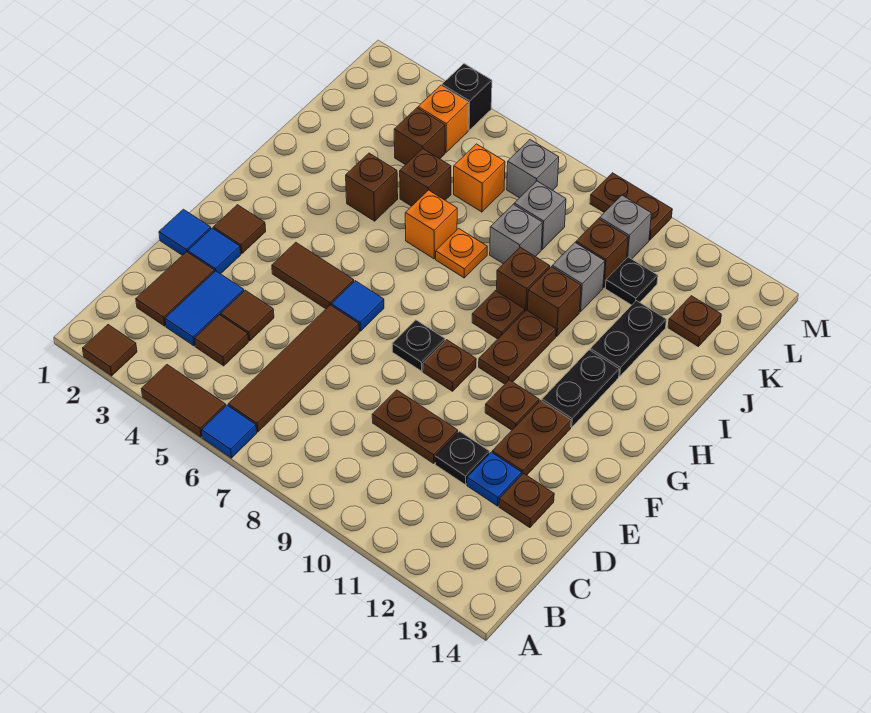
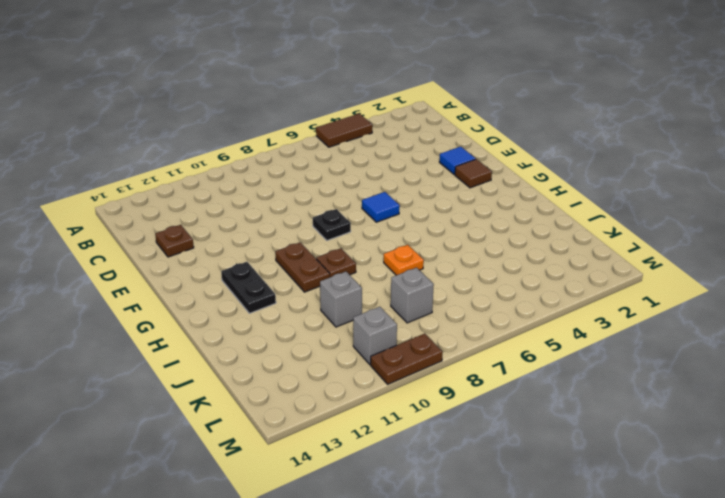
none -> brown tile A2 level 1
none -> blue tile A6 level 1
none -> brown tile B6:E6 level 1
none -> brown tile C2:D2 level 1

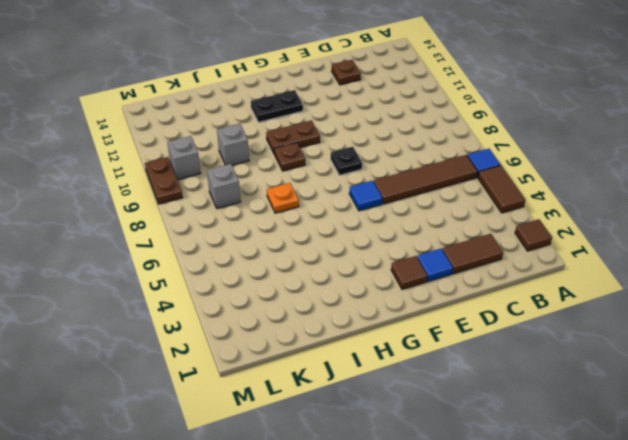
none -> blue tile C3:D3 level 1
none -> brown tile C4 level 1
none -> brown tile D4 level 1
none -> brown plate D9:D10 level 1

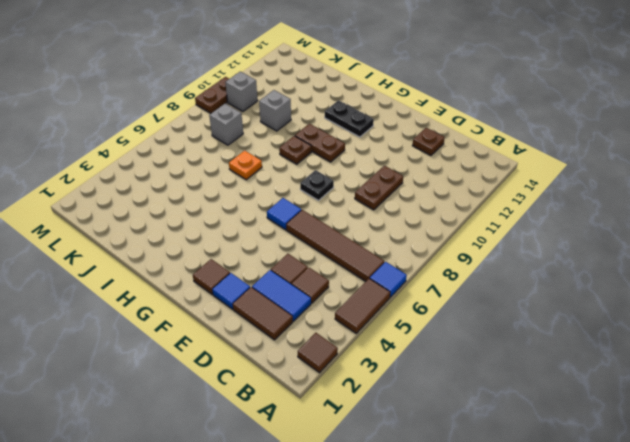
none -> black plate D11 level 1
none -> blue plate D12 level 1
none -> blue tile E1 level 1
none -> brown plate E12:F12 level 1

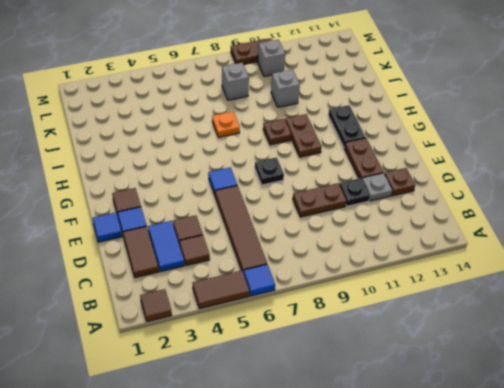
grey plate D12 level 1 -> blue plate D12 level 1
none -> brown tile F4:F5 level 1
none -> brown plate F9 level 1
none -> brown plate F11 level 1
none -> brown brick I4 level 1

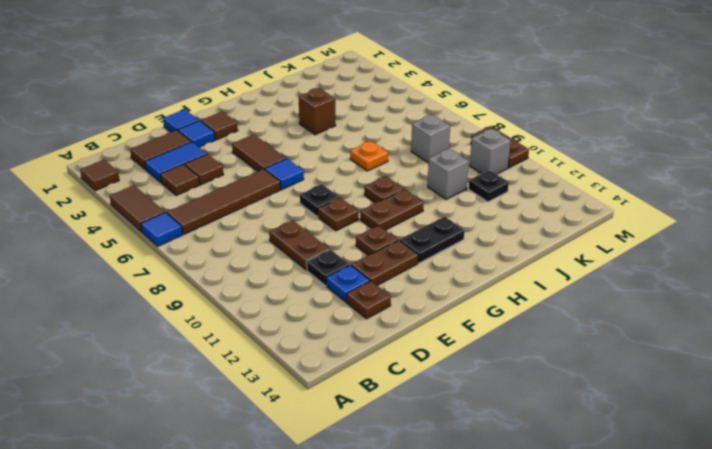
none -> orange brick I6 level 1
none -> brown brick I9 level 1
none -> brown brick I10 level 1
none -> black plate I12:J12 level 1

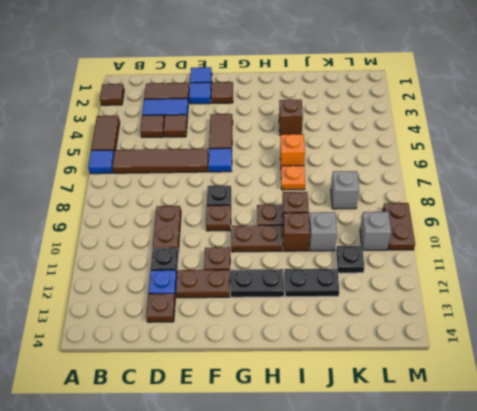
none -> brown brick J5 level 1
none -> grey brick J8 level 1
none -> brown brick K4 level 1
none -> orange brick K6 level 1

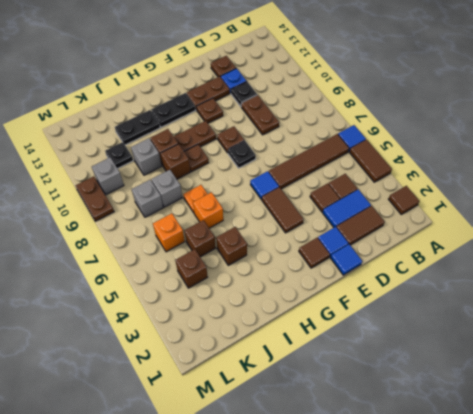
none -> brown brick K10 level 1
none -> brown plate K13 level 1
none -> orange brick L4 level 1
none -> grey brick L7 level 1

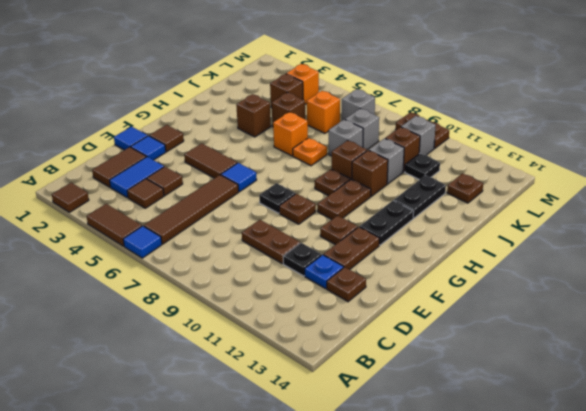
none -> black brick M4 level 1

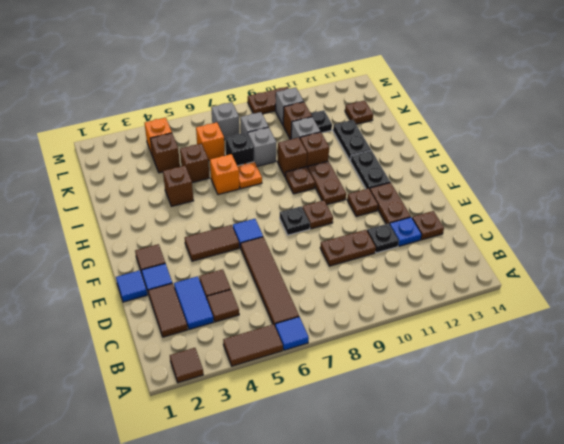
black brick J7 level 1 -> black brick M4 level 1

